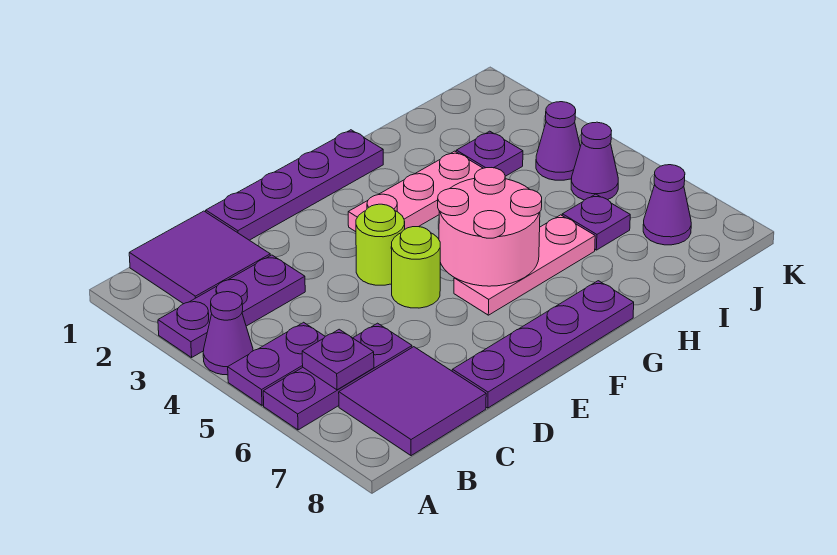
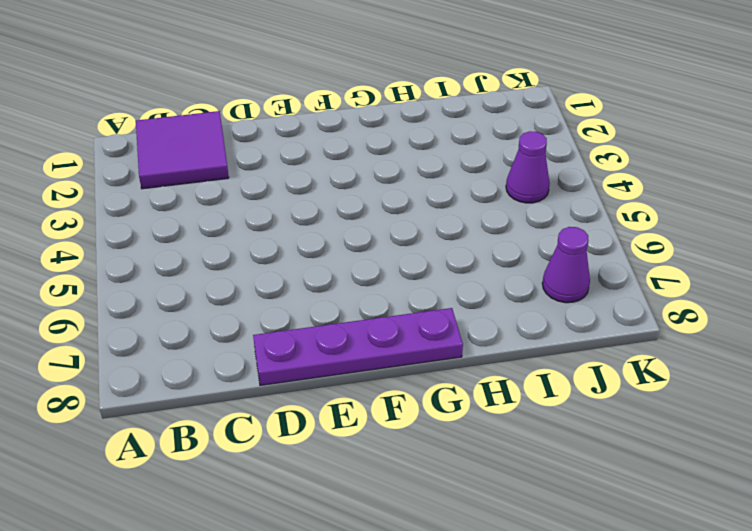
none -> purple plate A3:C3 level 1
none -> purple cone A4 level 1
none -> purple plate A5:B5 level 1

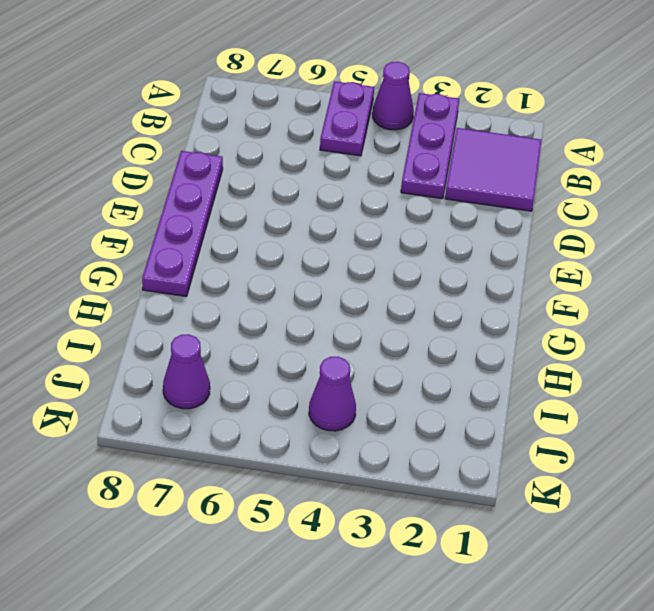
none -> purple plate A6:C6 level 1
none -> purple tile B7:C8 level 1
none -> purple plate D1:G1 level 1

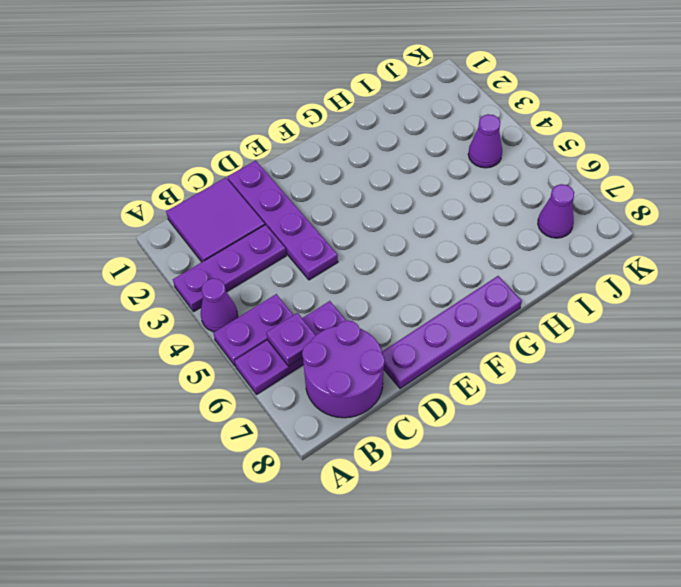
purple round brick B7:C8 level 1 -> purple tile B7:C8 level 1
purple plate D1:D4 level 1 -> purple plate D1:G1 level 1
none -> lime round brick E4 level 1
none -> lime round brick E5 level 1
none -> pink plate F3:H3 level 1

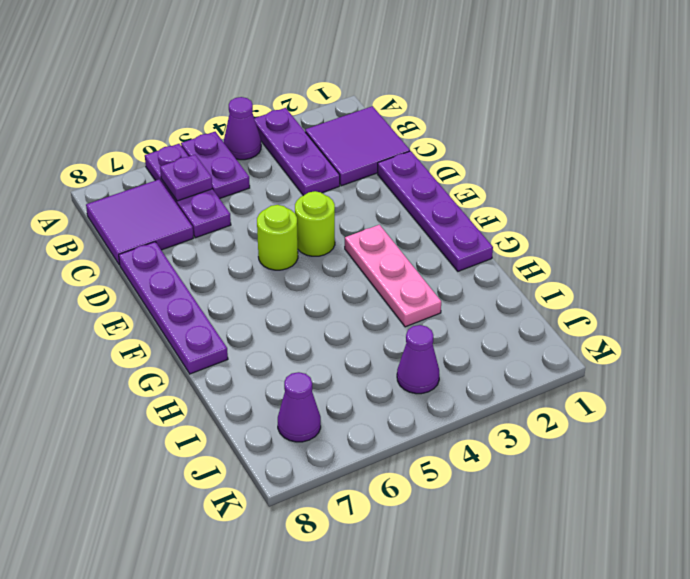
none -> pink plate F6:H6 level 1
none -> purple plate I3 level 1
none -> purple plate I6 level 1

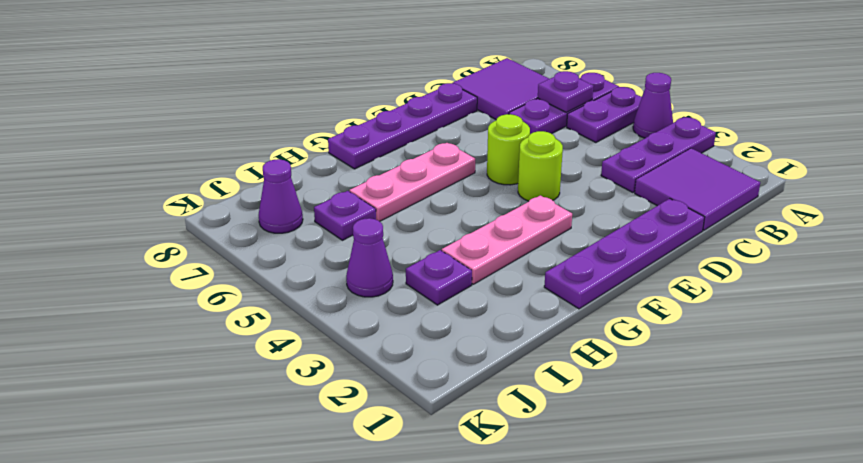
none -> purple cone J5 level 1
none -> pink round brick F5:G6 level 2

